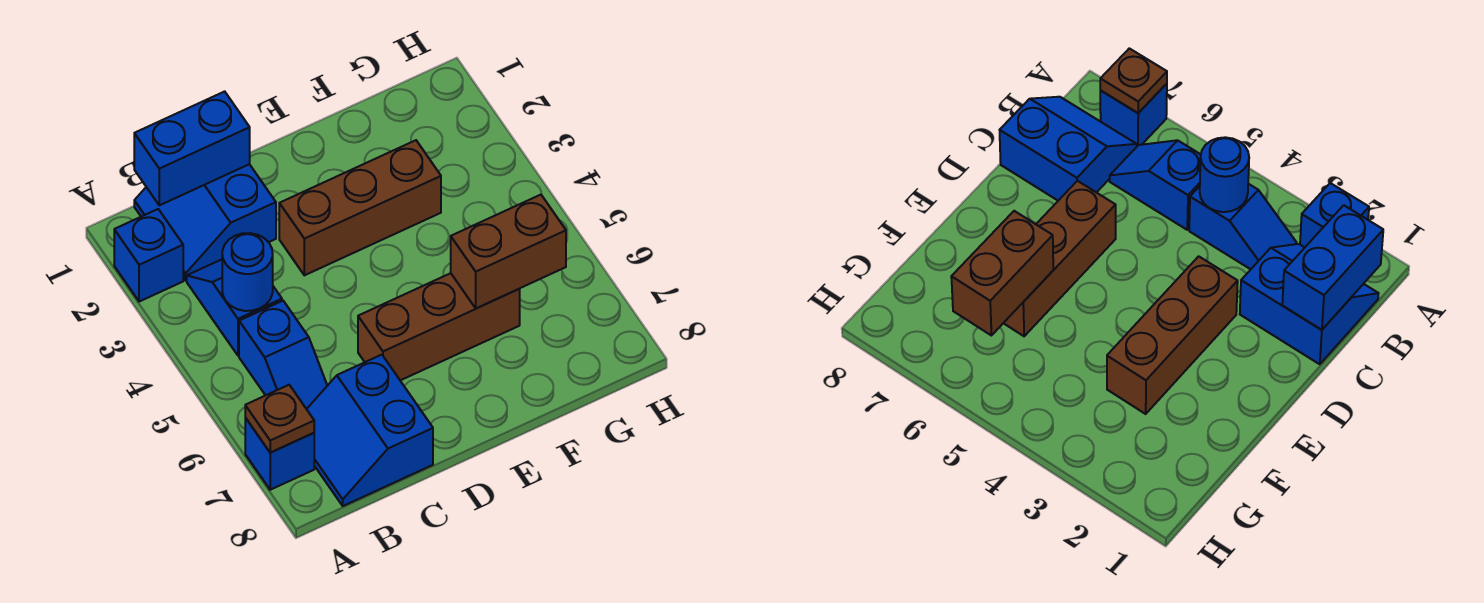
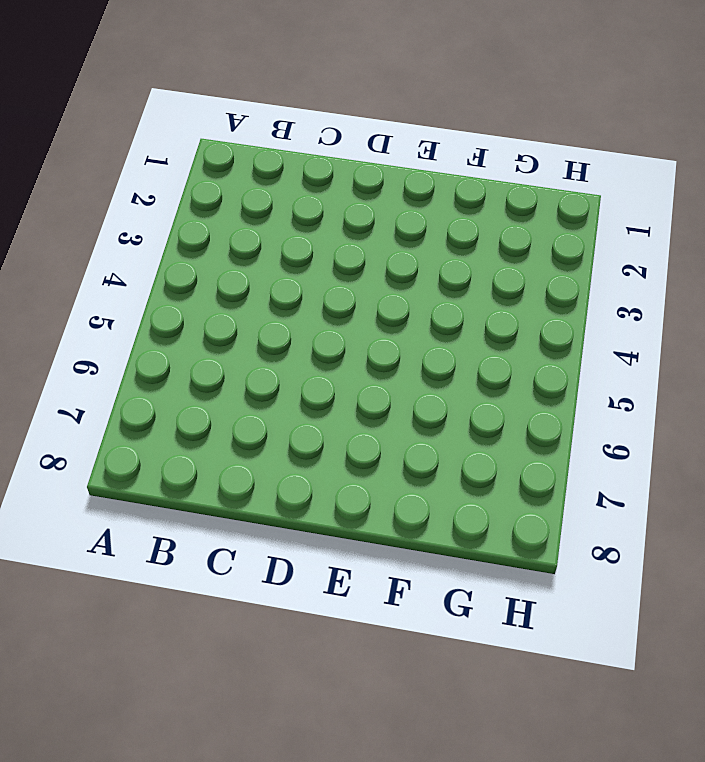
none -> blue brick A2 level 1
none -> blue brick A7 level 1
none -> blue slope B1:C2 level 1 top C

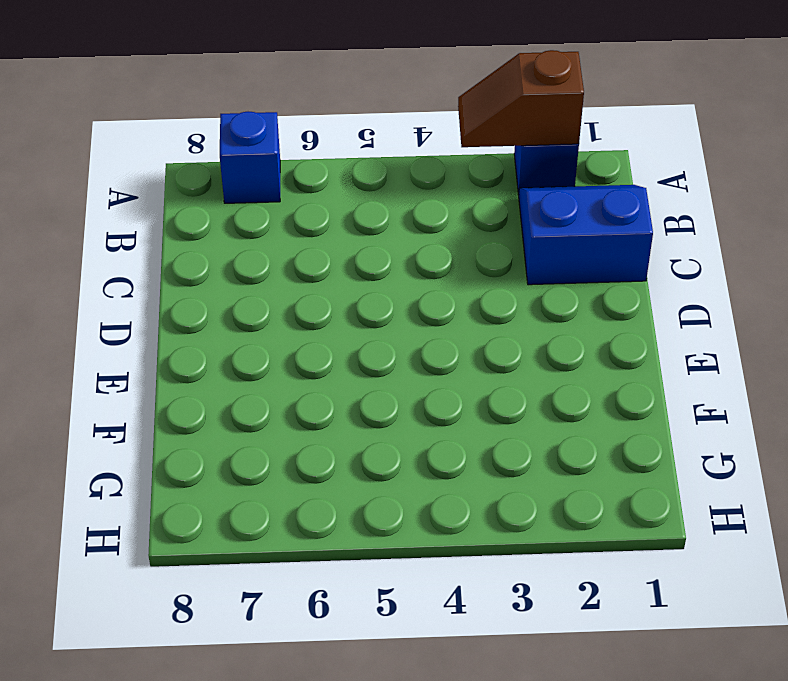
brown slope A2:A3 level 2 top 2 -> none
none -> blue slope B3:B4 level 1 top 4
none -> blue slope B5:B6 level 1 top 5
none -> blue slope B7:C8 level 1 top C

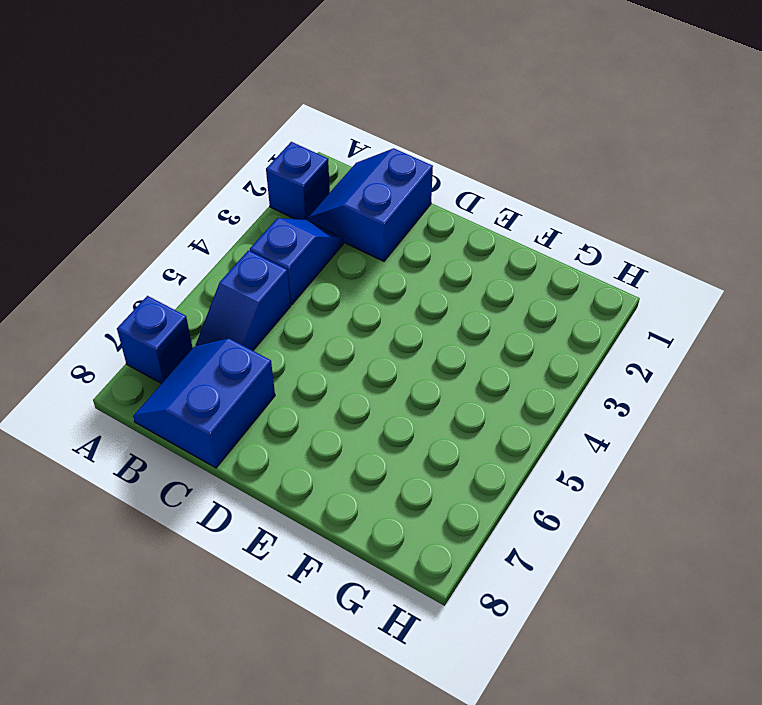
none -> brown brick D3:F3 level 1
none -> brown brick D6:F6 level 1
none -> brown plate A7 level 2

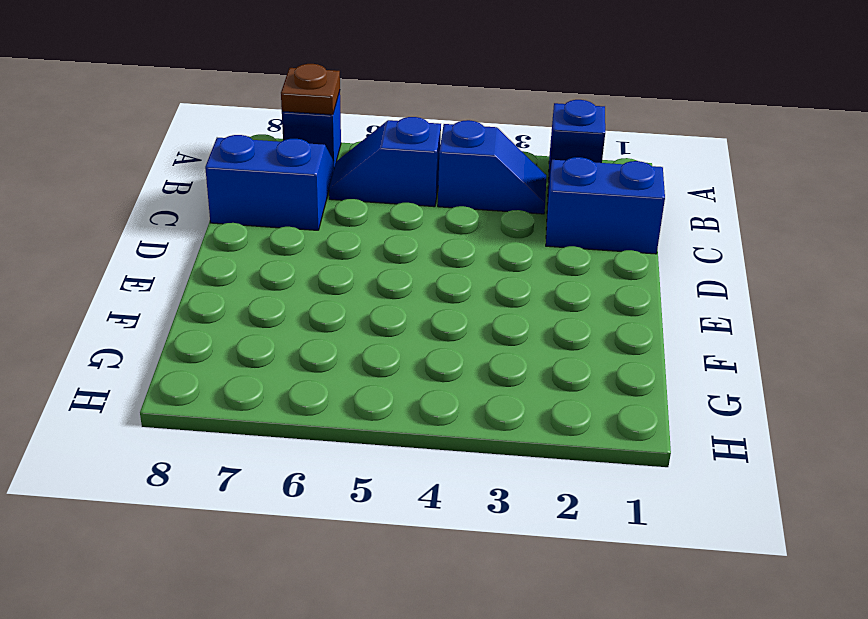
none -> brown brick D3:F3 level 1
none -> brown brick D6:F6 level 1
none -> blue brick B1:C1 level 2

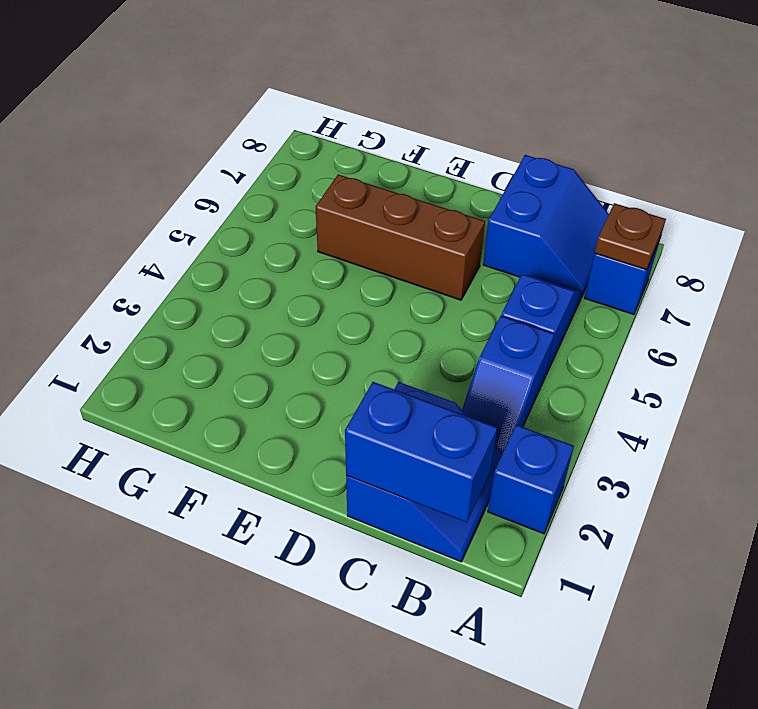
none -> brown brick D3:F3 level 1
none -> blue round brick B4 level 2
none -> brown brick F6:G6 level 2

